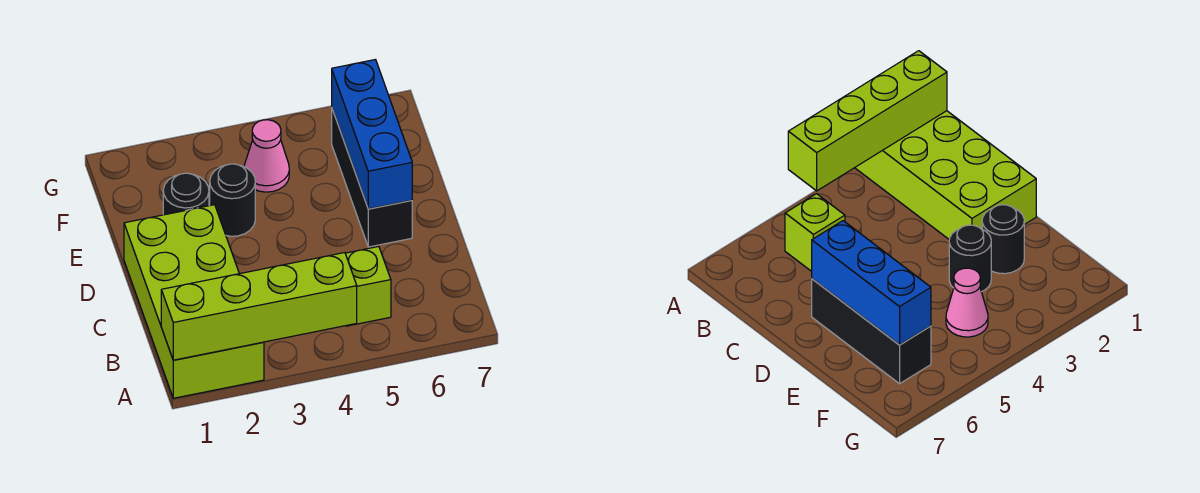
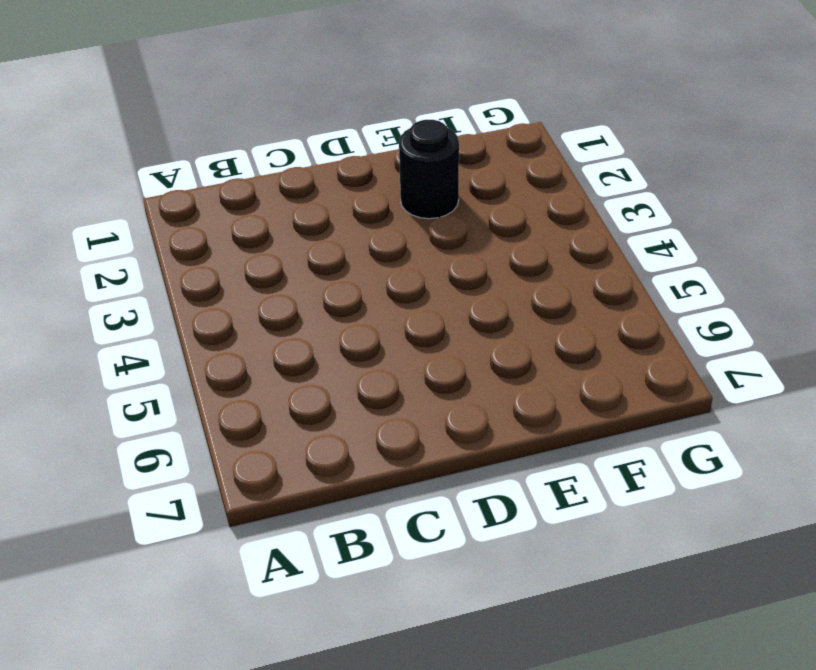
none -> lime brick A1:D2 level 1
none -> lime brick B5 level 1

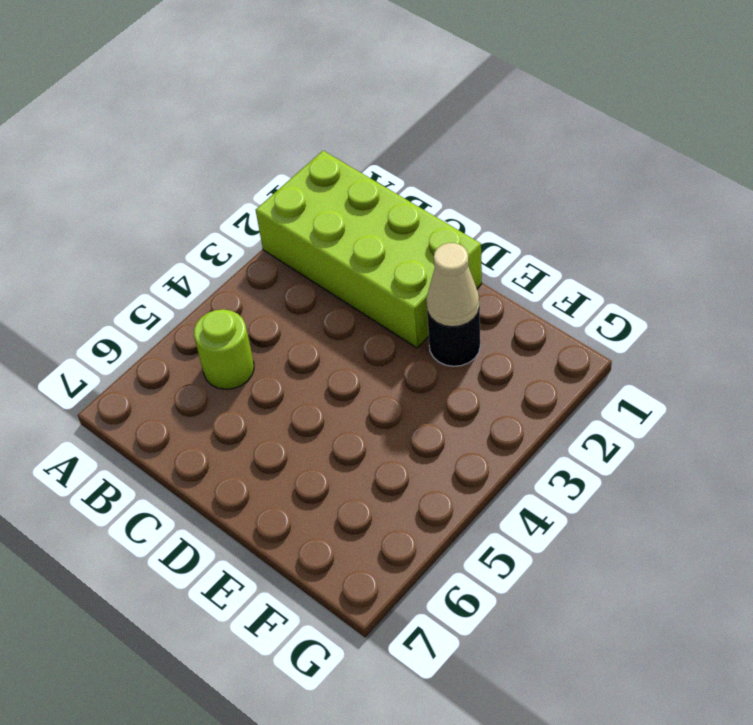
lime round brick B5 level 1 -> lime brick B5 level 1
tan cone E2 level 2 -> none
none -> black brick D6:F6 level 1
none -> black round brick E3 level 1

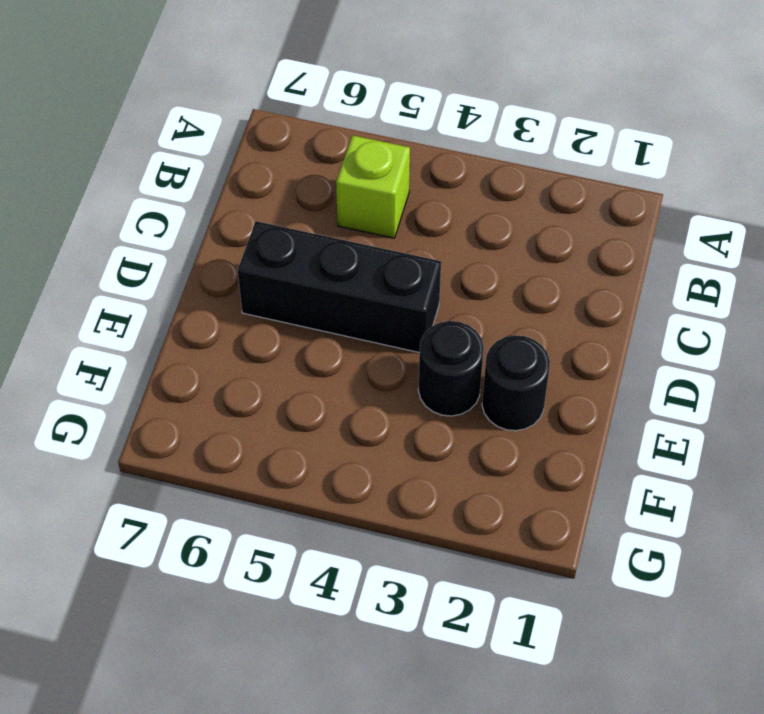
black brick D4:D6 level 1 -> black brick D6:F6 level 1
none -> lime brick A1:D2 level 1
none -> pink cone F4 level 1

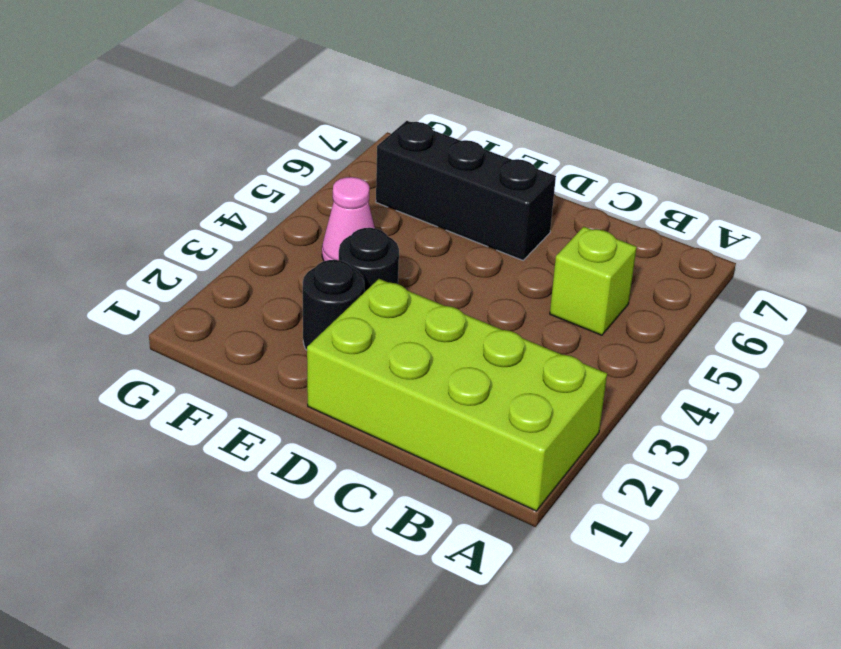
none -> lime brick A1:A4 level 2
none -> blue brick D6:F6 level 2

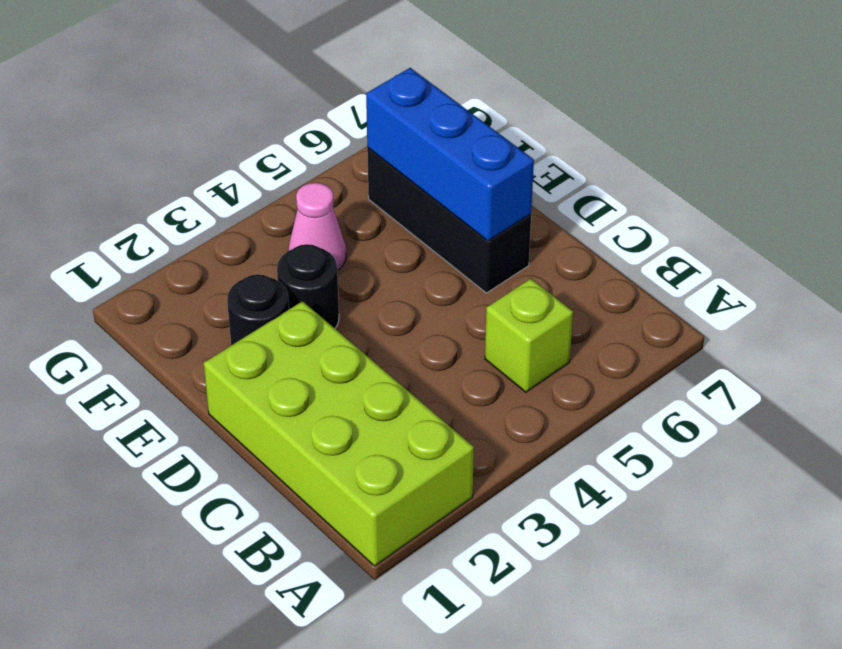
none -> lime brick A1:A4 level 2

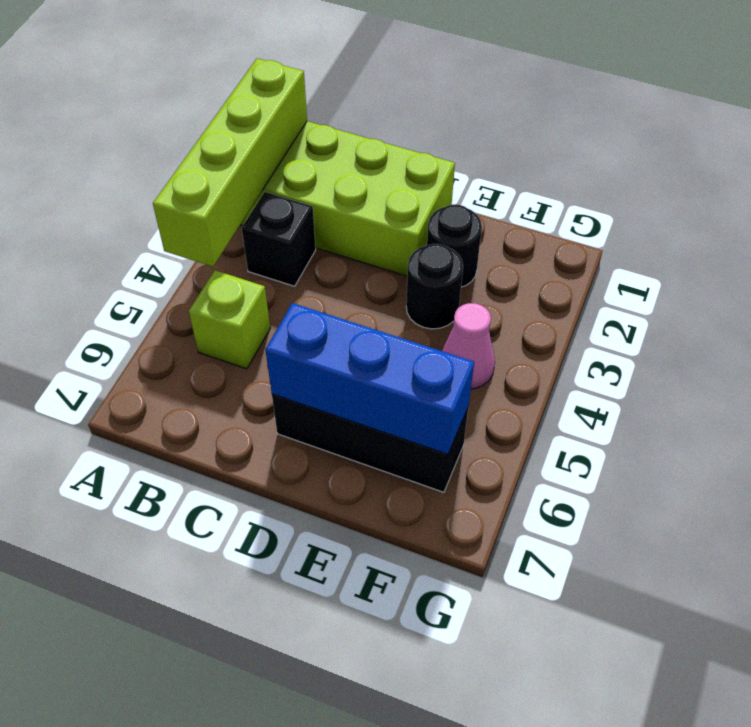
black brick B3 level 1 -> none

